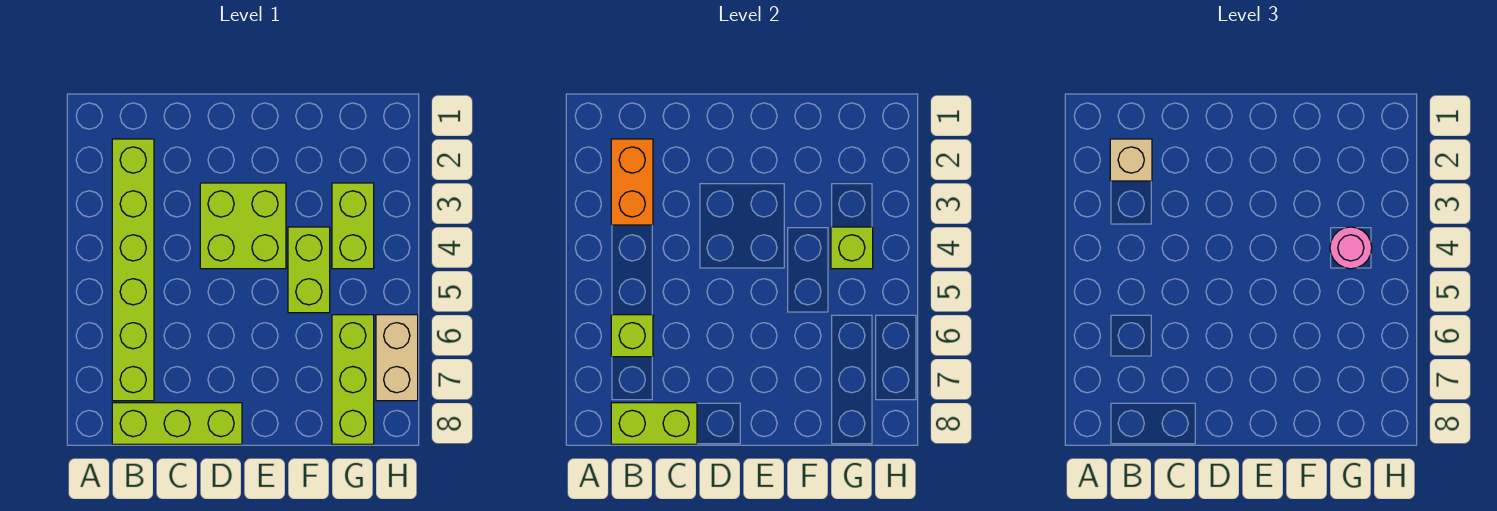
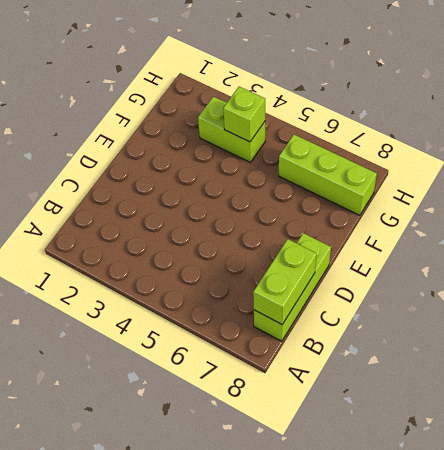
none -> lime brick B2:B7 level 1
none -> lime brick D3:E4 level 1
none -> lime brick F4:F5 level 1

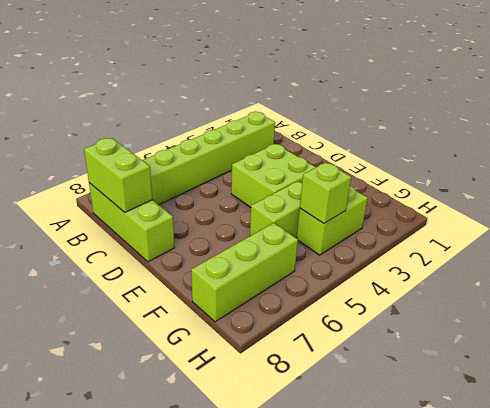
none -> tan brick H6:H7 level 1
none -> orange brick B2:B3 level 2
none -> lime brick B6 level 2

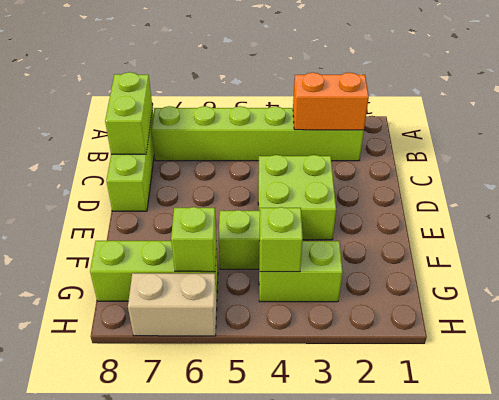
lime brick G6 level 2 -> lime brick B6 level 2
none -> tan brick B2 level 3
none -> pink round brick G4 level 3

